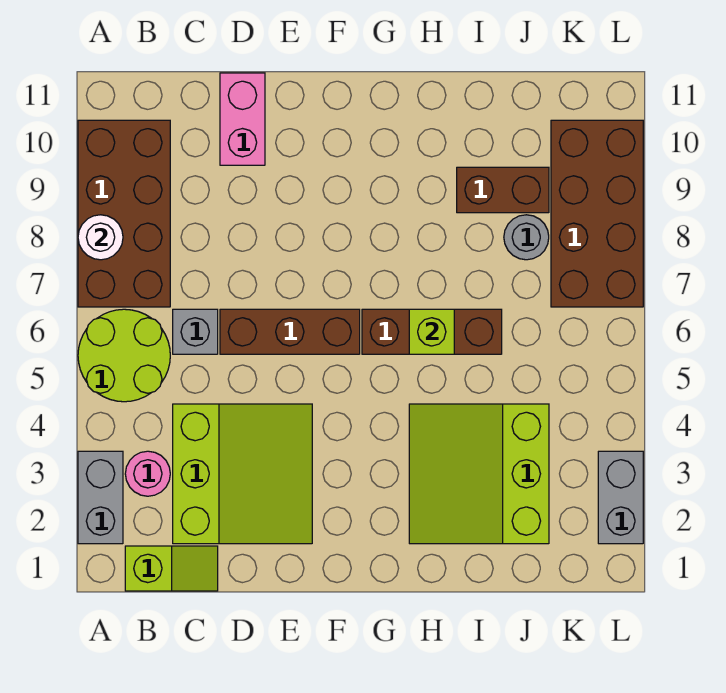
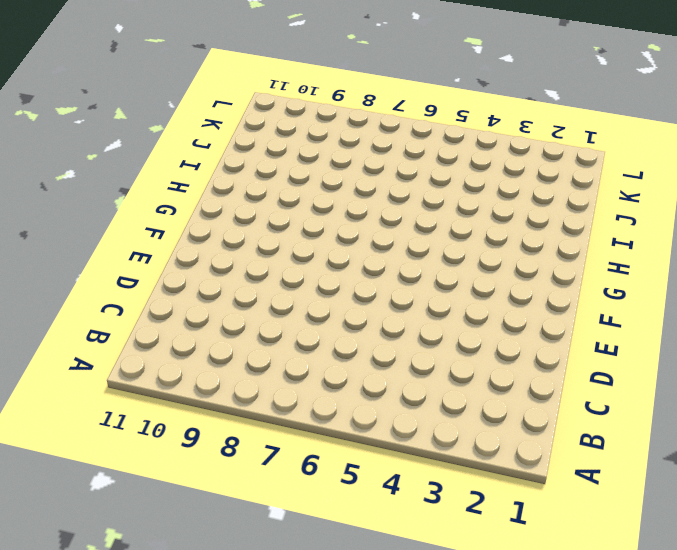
none -> grey brick A2:A3 level 1
none -> lime round brick A5:B6 level 1
none -> brown brick A7:B10 level 1

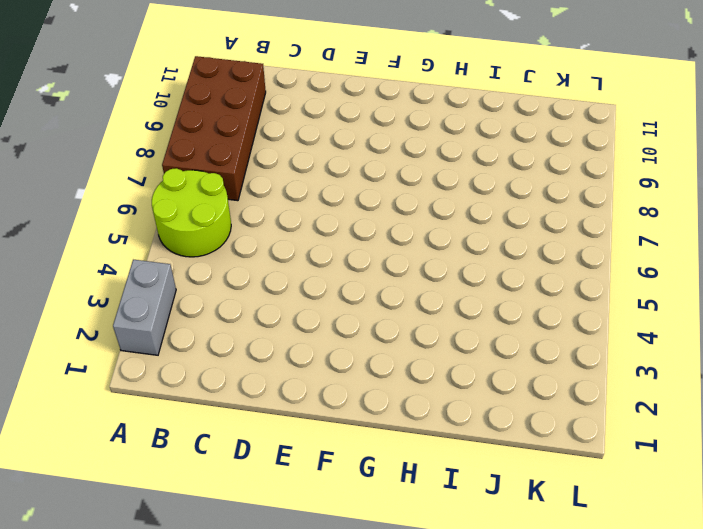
none -> lime slope B1:C1 level 1 top B
none -> pink round brick B3 level 1
none -> lime slope C2:E4 level 1 top C

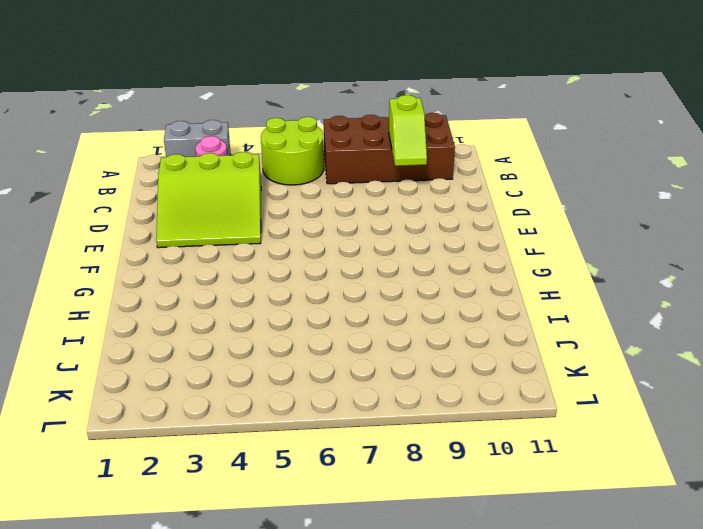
lime slope B9:C9 level 2 top B -> lime slope B1:C1 level 1 top B
none -> grey brick C6 level 1
none -> brown brick D6:F6 level 1
none -> pink brick D10:D11 level 1

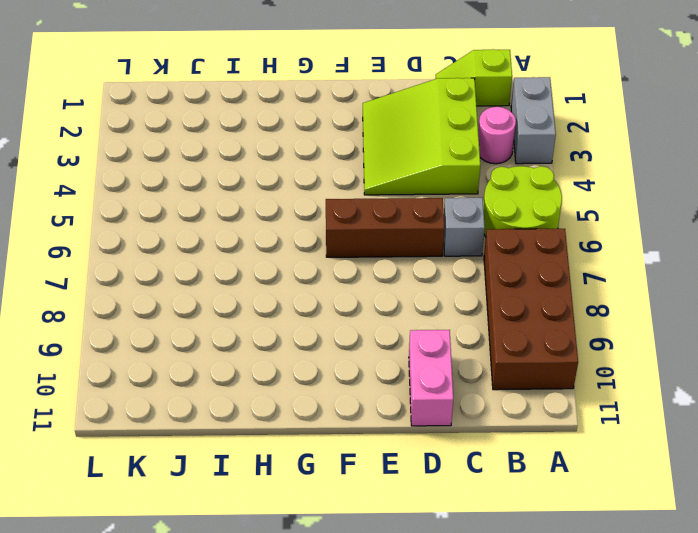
none -> brown brick G6:I6 level 1
none -> lime slope H2:J4 level 1 top J
none -> brown brick I9:J9 level 1

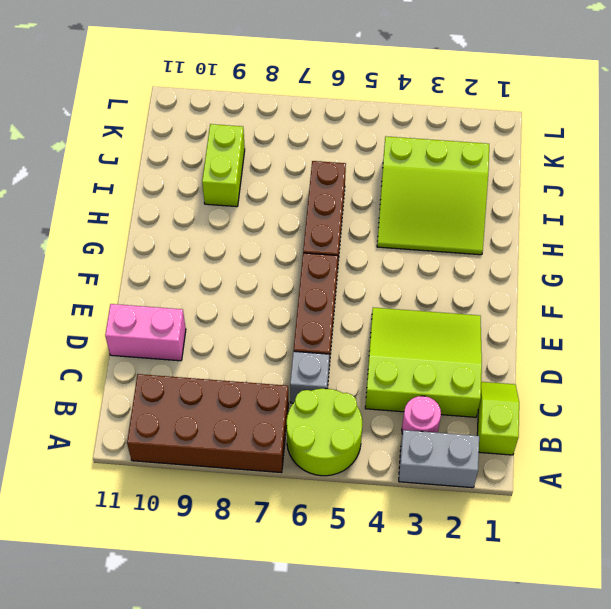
lime brick I9:J9 level 1 -> brown brick I9:J9 level 1
none -> grey round brick J8 level 1
none -> brown brick K7:L10 level 1
none -> grey brick L2:L3 level 1

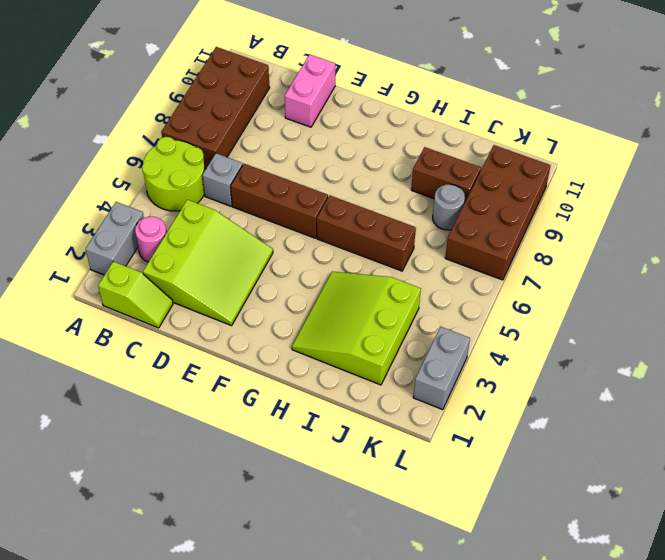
none -> white round brick A8 level 2
none -> lime brick H6 level 2

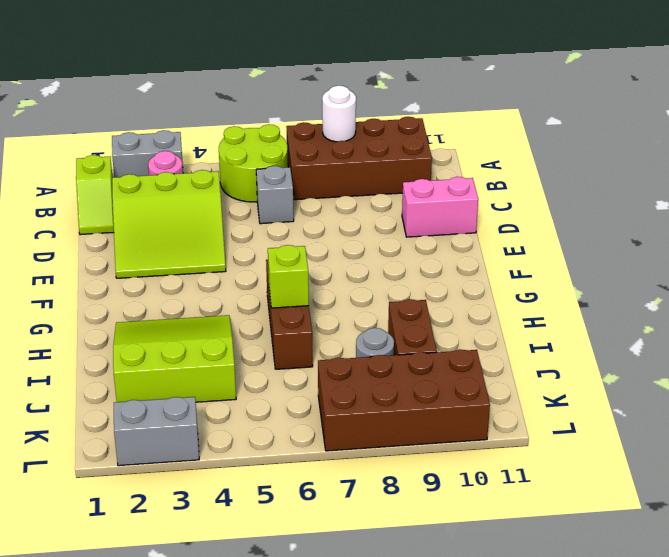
none -> brown brick D6:F6 level 1

